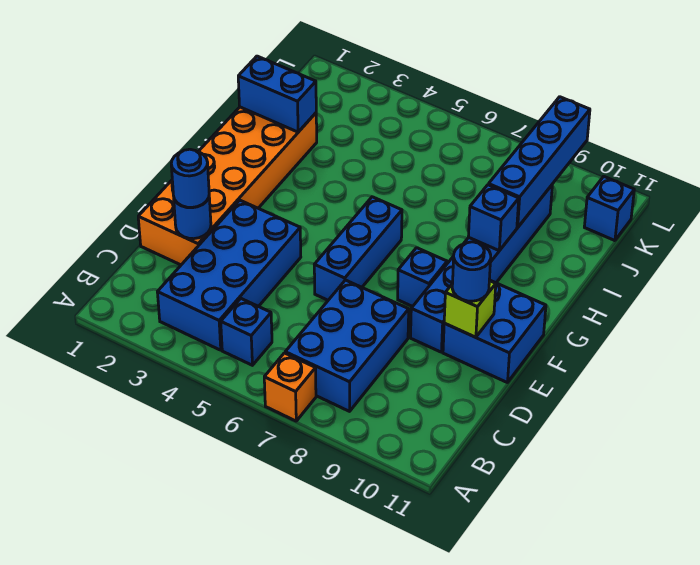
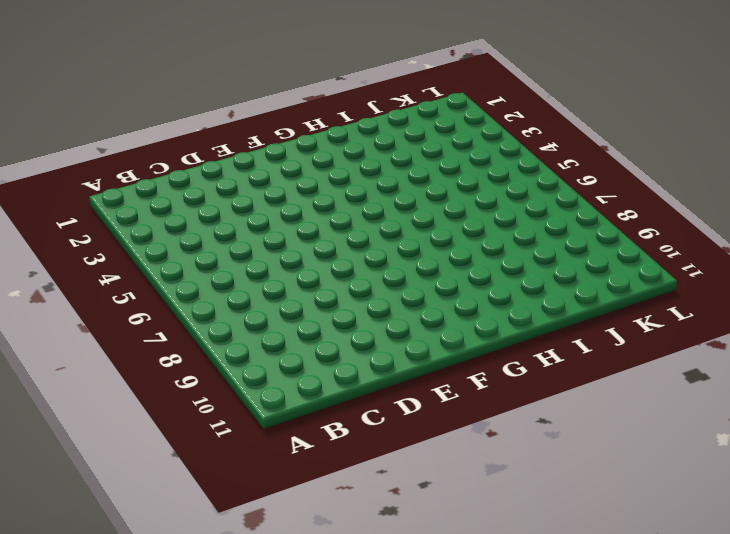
none -> orange brick A7 level 1
none -> blue brick B3:E4 level 1
none -> blue brick B5 level 1

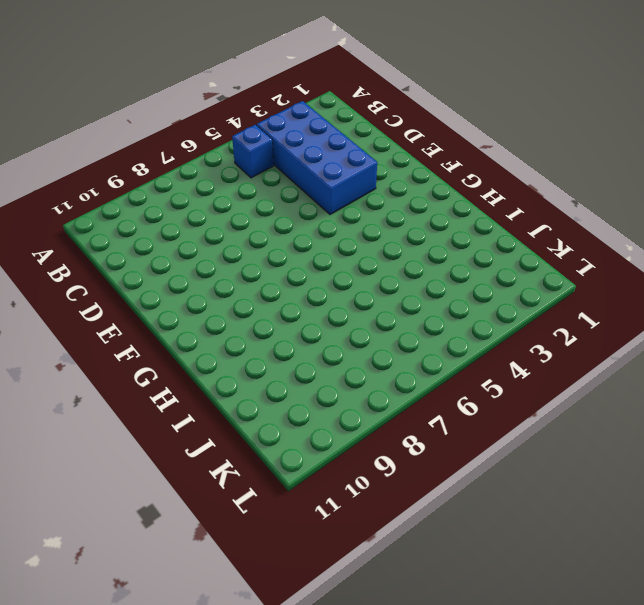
none -> orange brick A7 level 1
none -> blue brick B7:D8 level 1
none -> orange brick D1:I2 level 1

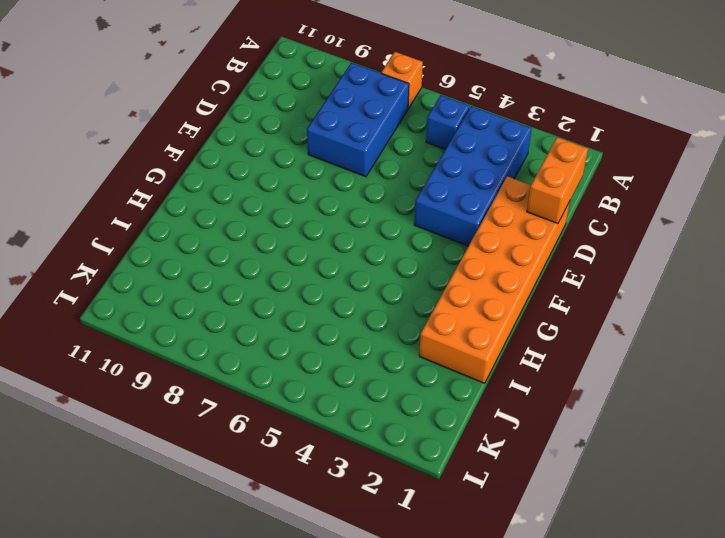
orange brick C1:D1 level 2 -> none
none -> blue brick E6:G6 level 1
none -> blue brick E9:J9 level 1
none -> blue brick E10:F11 level 1

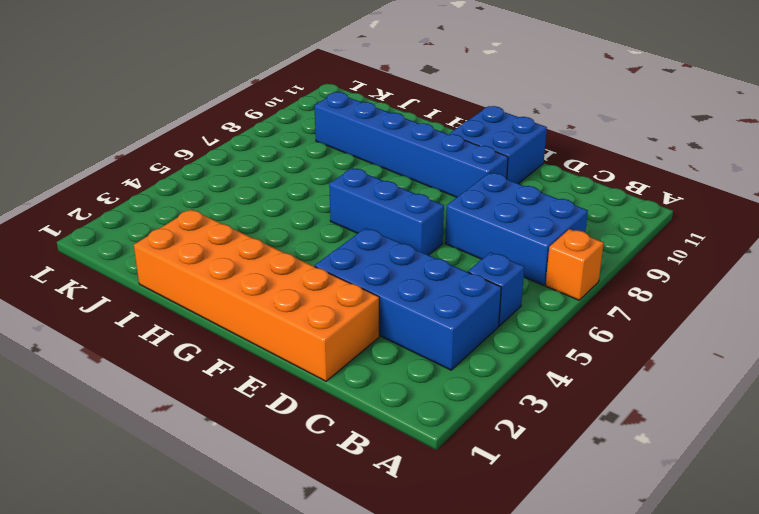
none -> blue brick F8 level 1
none -> blue brick K11 level 1
none -> blue round brick D2 level 2

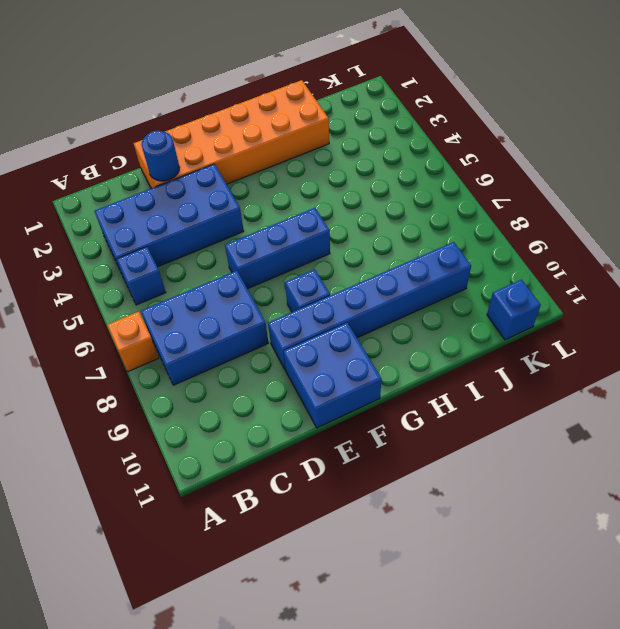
none -> lime brick E10 level 2
none -> blue brick H9 level 2
none -> blue brick I1:I2 level 2

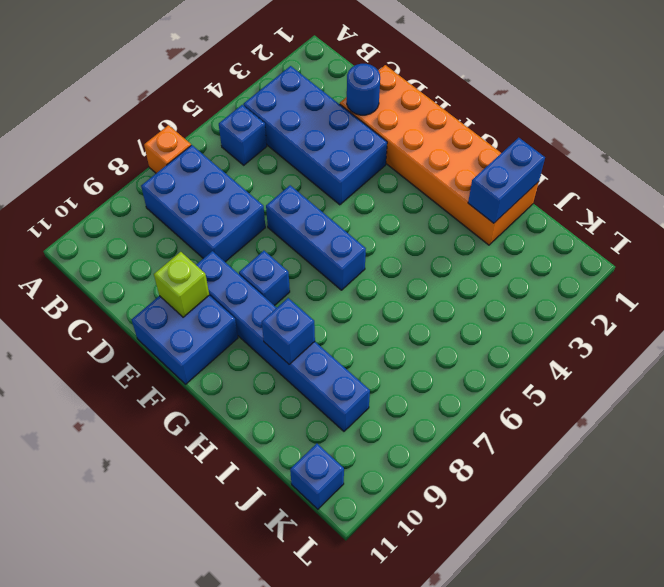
none -> blue brick I9:L9 level 2
none -> blue round brick D2 level 3
none -> blue round brick E10 level 3

